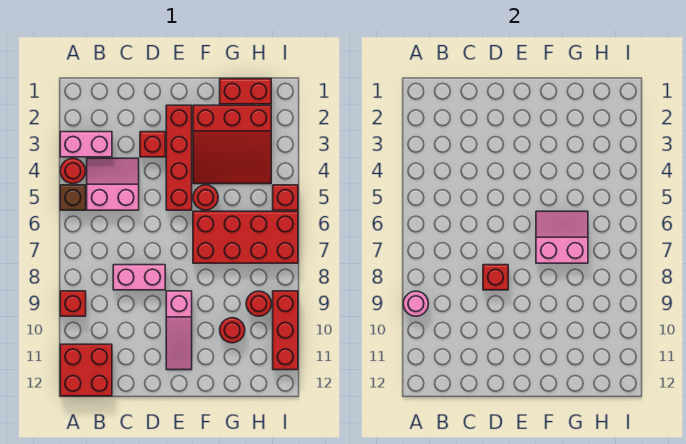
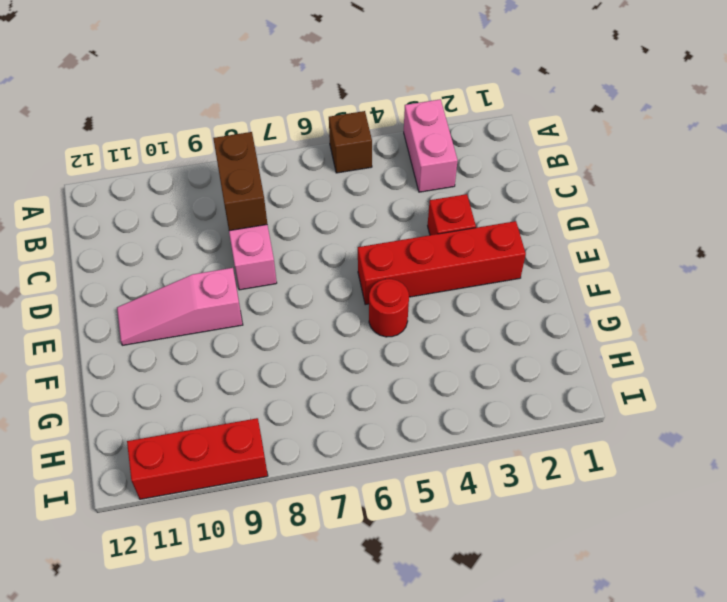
brown brick B8:C8 level 2 -> none
none -> red round brick A4 level 1
none -> red brick A9 level 1
none -> red brick A11:B12 level 1

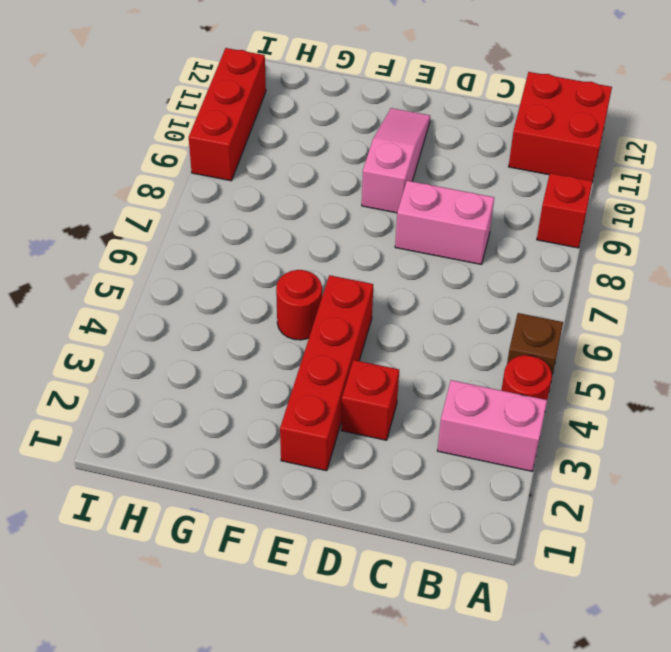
none -> pink slope B4:C5 level 1 top 5
none -> red slope F2:H4 level 1 top 2
none -> red brick F6:I7 level 1

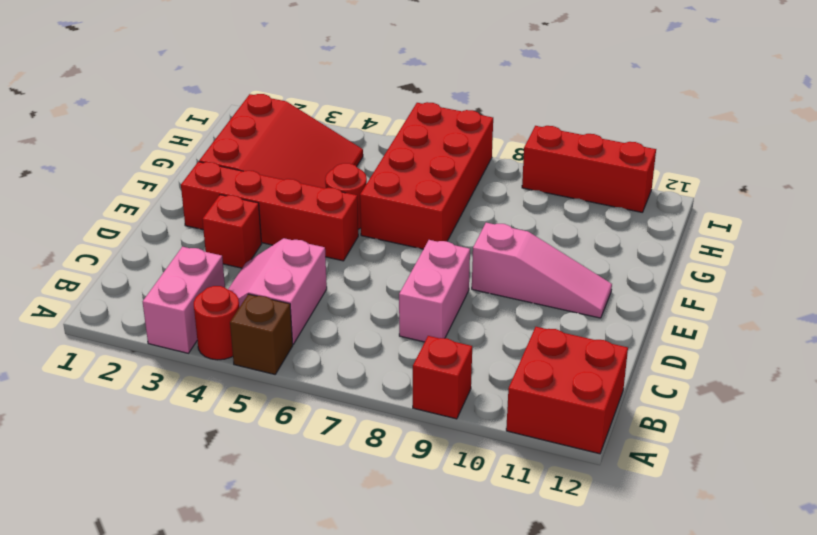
none -> red brick G1:H1 level 1
none -> red round brick G10 level 1
none -> red round brick H9 level 1

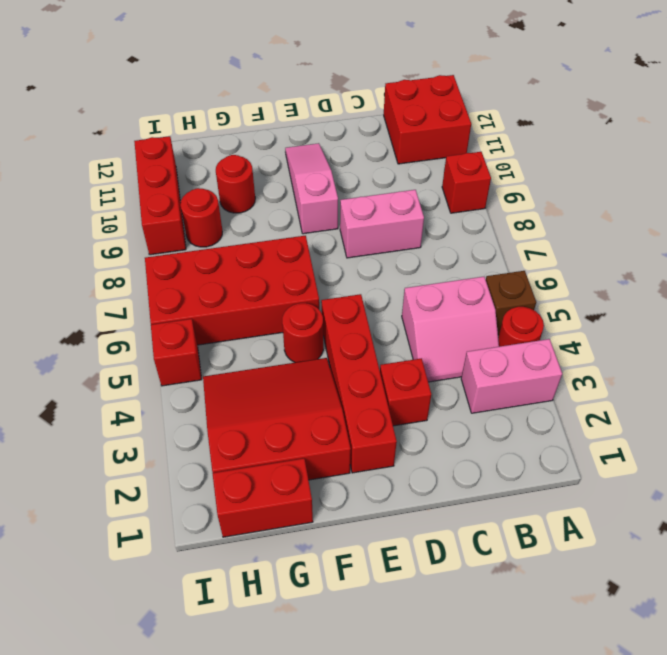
none -> pink round brick A9 level 2
none -> red brick D8 level 2
none -> pink slope F6:G7 level 2 top 7

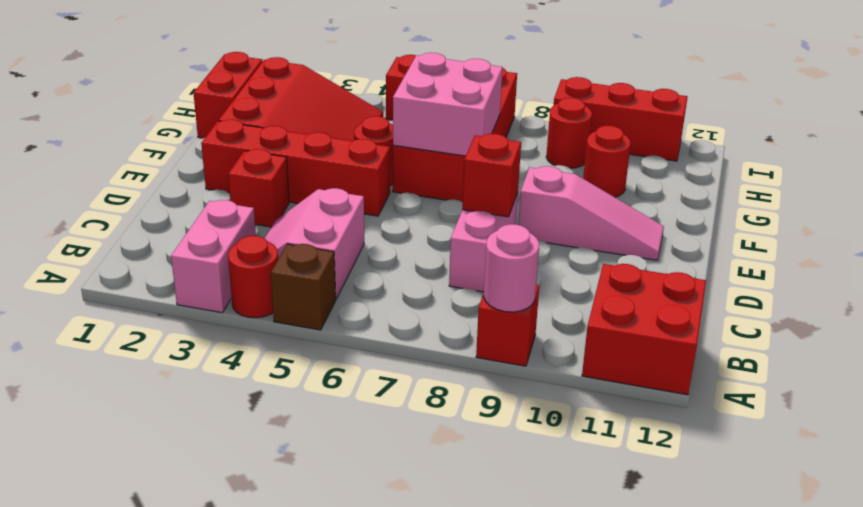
pink brick F6:G7 level 2 -> pink slope F6:G7 level 2 top 7

